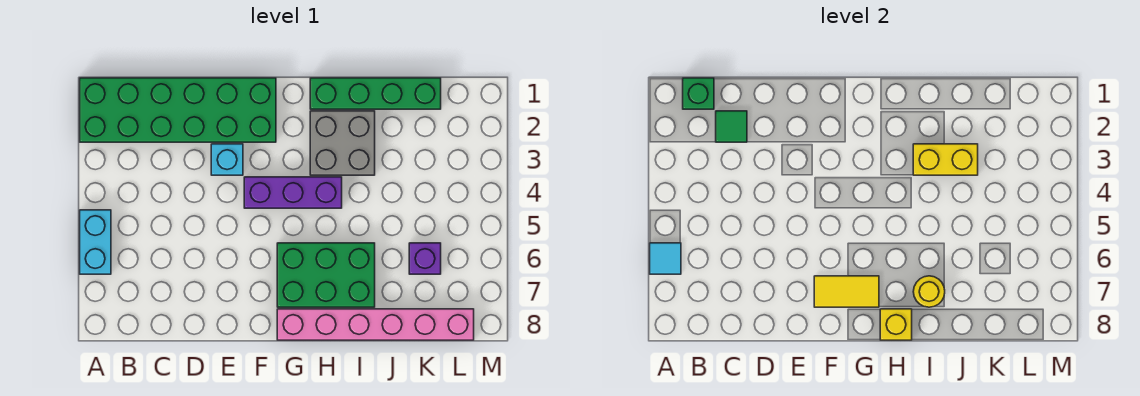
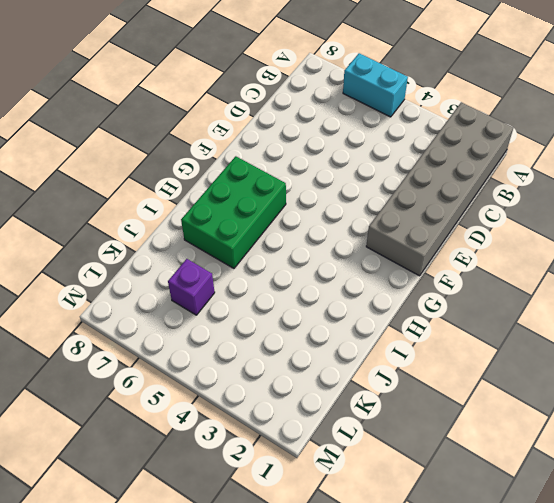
grey brick A1:F2 level 1 -> green brick A1:F2 level 1
none -> cyan brick E3 level 1
none -> purple brick F4:H4 level 1
none -> pink brick G8:L8 level 1

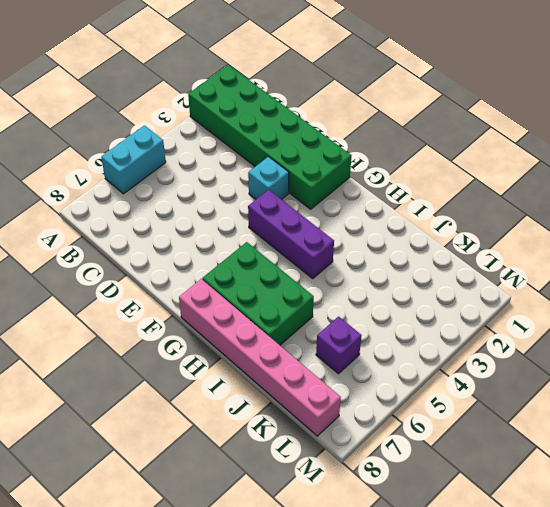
none -> green brick H1:K1 level 1
none -> grey brick H2:I3 level 1
none -> cyan tile A6 level 2

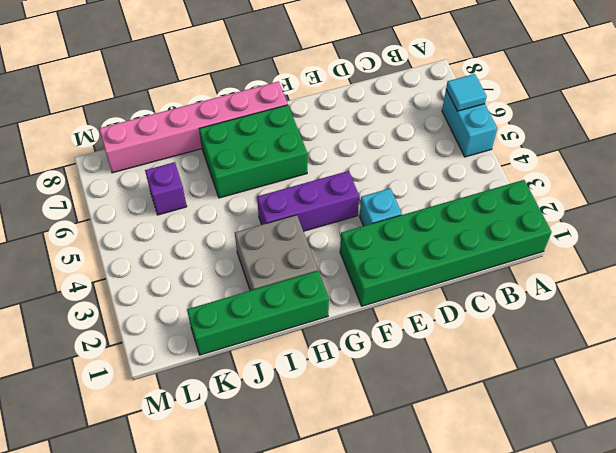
none -> green brick B1 level 2
none -> green tile C2 level 2
none -> yellow tile F7:G7 level 2

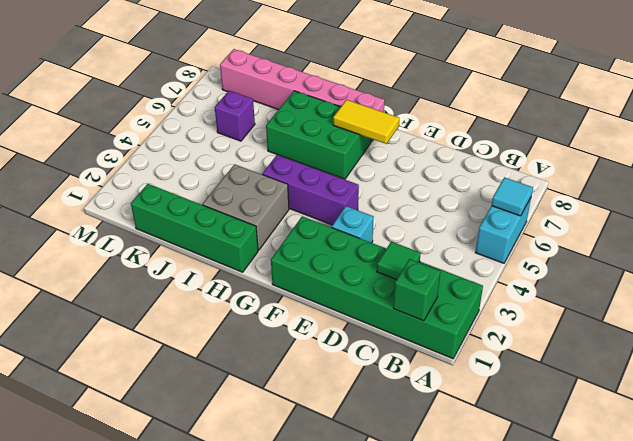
none -> yellow brick H8 level 2
none -> yellow brick I3:J3 level 2
none -> yellow round brick I7 level 2

